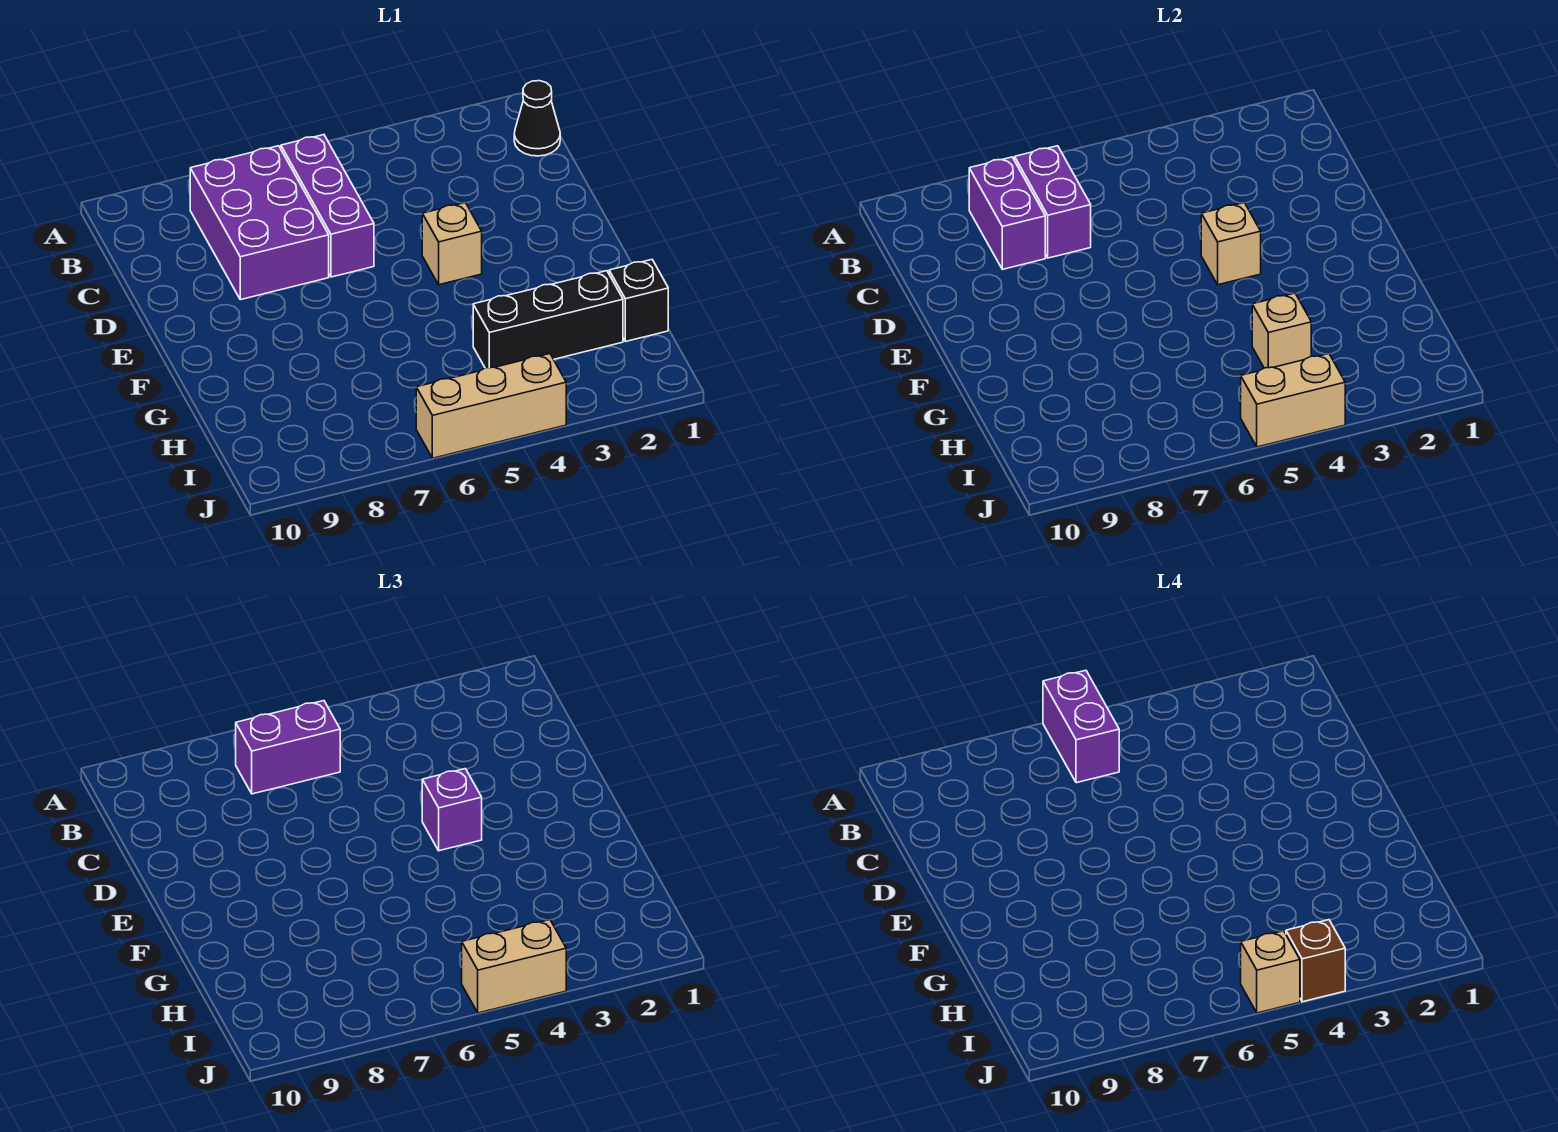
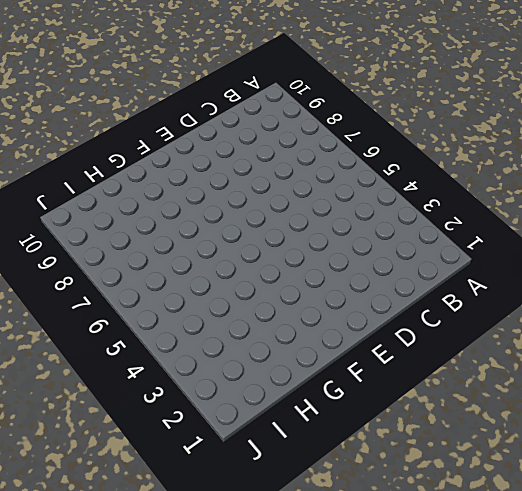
none -> black cone B1 level 1
none -> purple brick B6:D6 level 1
none -> purple brick B7:D8 level 1

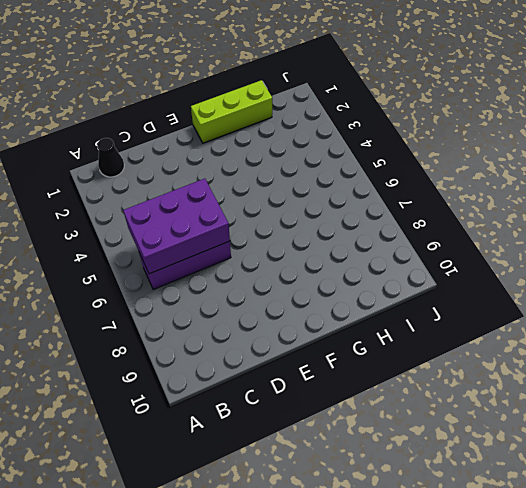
purple brick B5:D6 level 2 -> purple brick B7:D8 level 1
lime brick F1:H1 level 1 -> black brick H1 level 1
none -> tan brick E4 level 1
none -> black brick H2:H4 level 1
none -> tan brick J4:J6 level 1

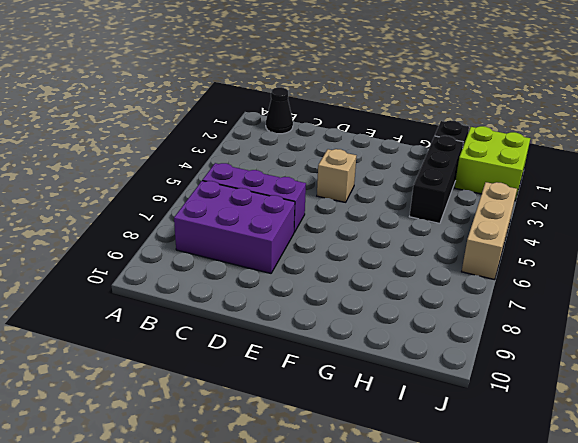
lime brick I1:J2 level 1 -> none
none -> purple brick B7:C7 level 2
none -> purple brick B8:C8 level 2
none -> tan brick E4 level 2

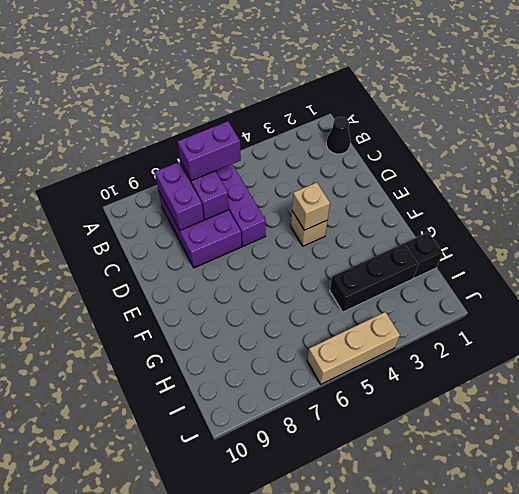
none -> tan brick H4 level 2
none -> tan brick J4:J5 level 2
none -> purple brick E4 level 3

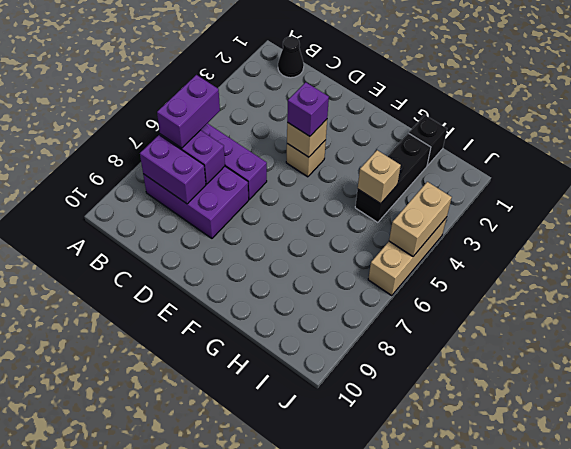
none -> tan brick J4:J5 level 3
none -> purple brick A6:B6 level 4
none -> brown brick J4 level 4

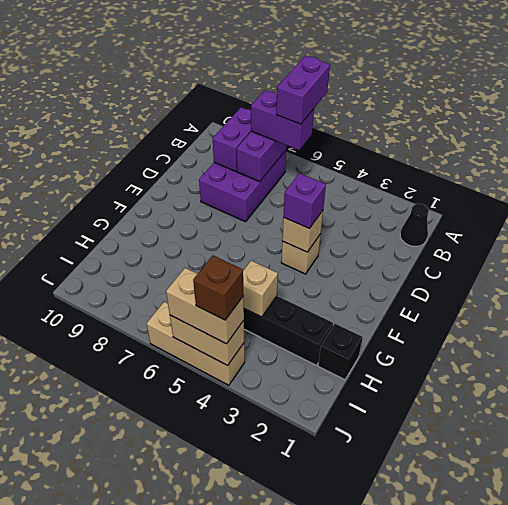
none -> purple brick B6:D6 level 1
none -> tan brick J5 level 4

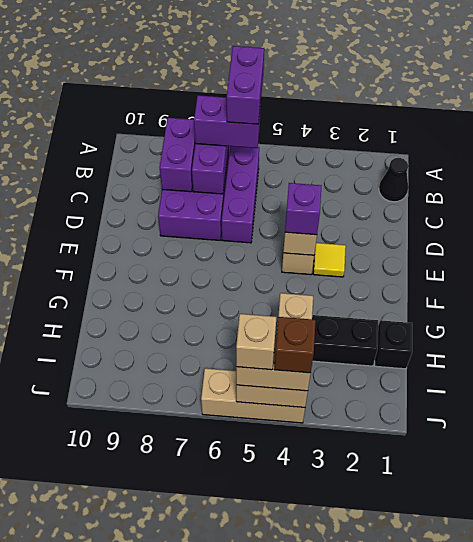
yellow tile E3 level 1 -> none

